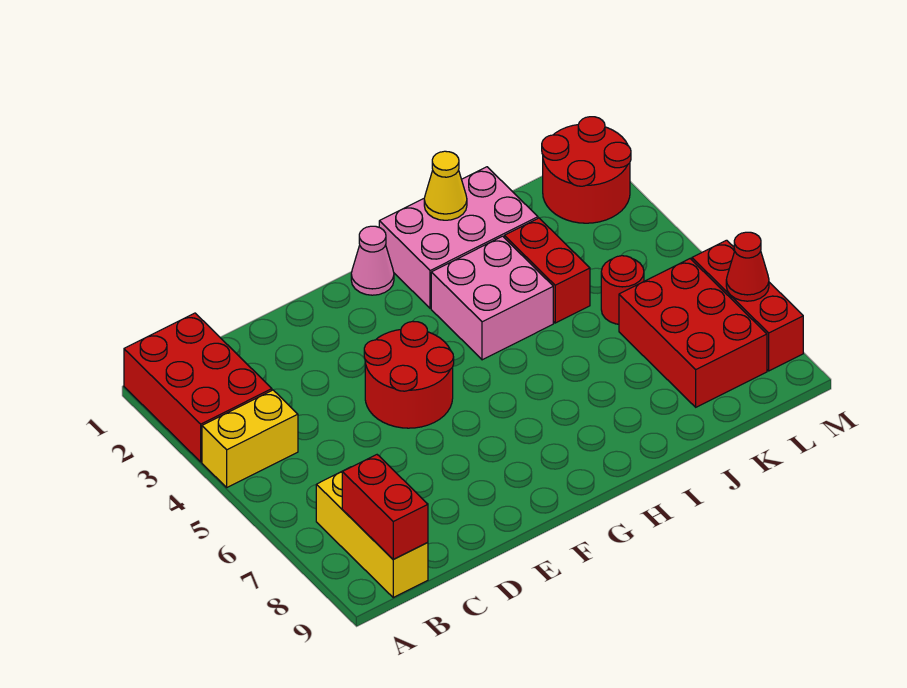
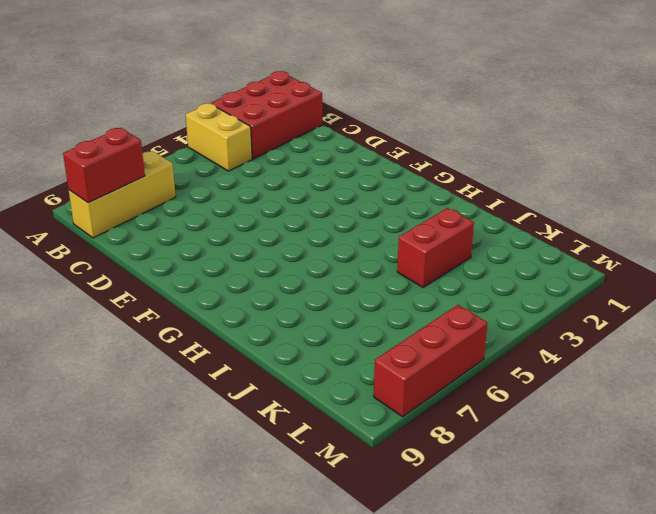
none -> red round brick E4:F5 level 1
none -> pink cone G1 level 1
none -> pink brick H1:J2 level 1

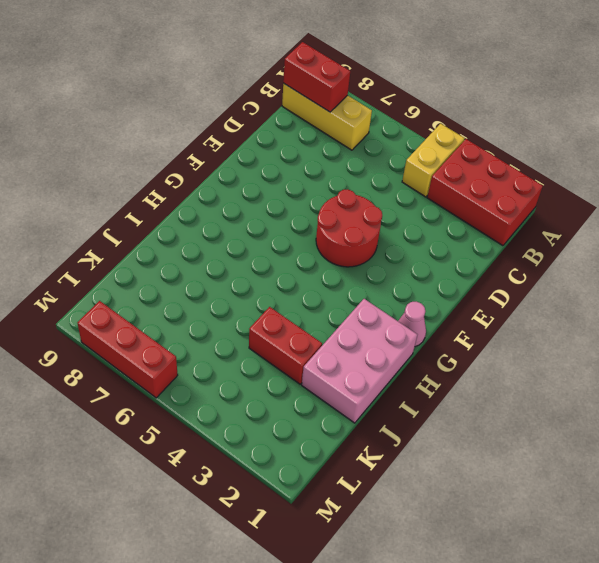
none -> pink brick H3:I4 level 1
none -> red round brick K5 level 1
none -> red brick K6:L8 level 1

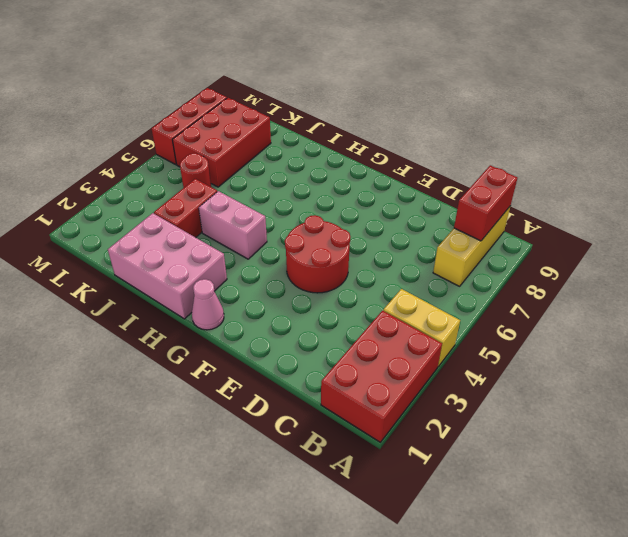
pink brick H4:I4 level 1 -> pink brick H3:I4 level 1
none -> red round brick L1:M2 level 1
none -> yellow cone I1 level 2
none -> red cone M7 level 2

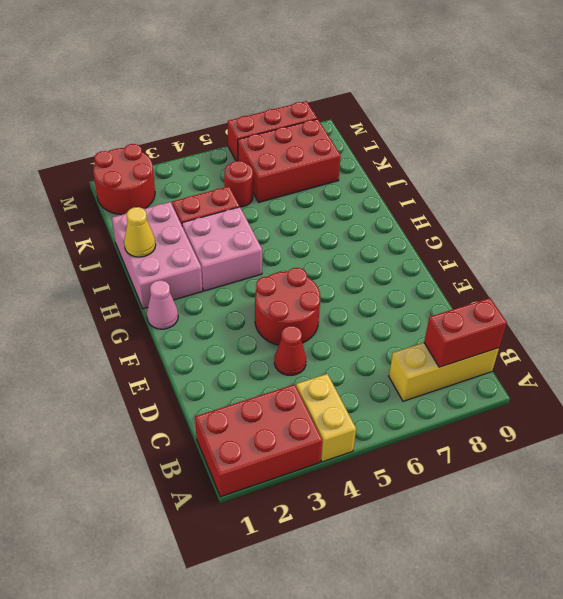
red cone D4 level 1 -> red cone M7 level 2

